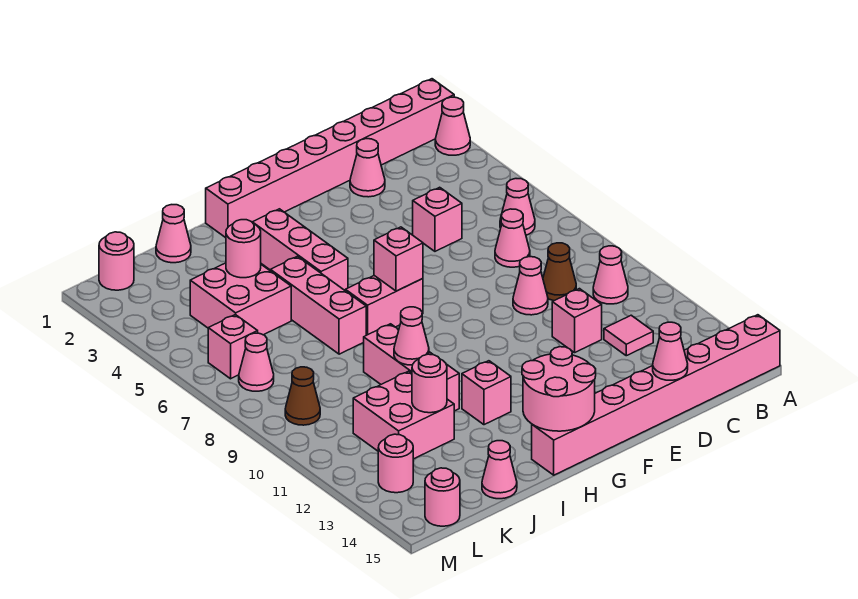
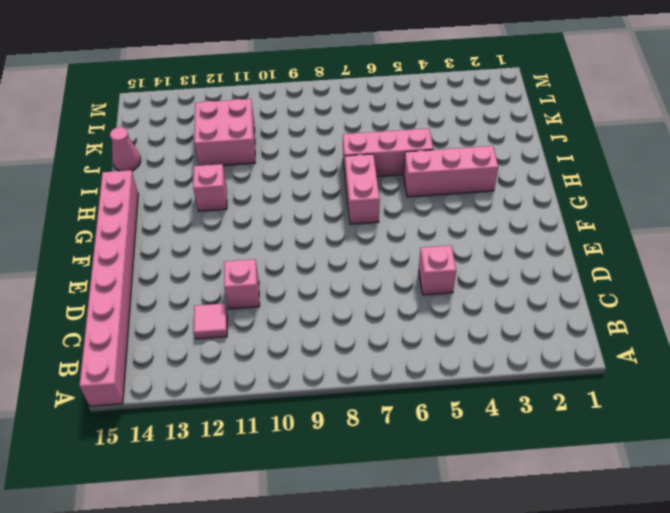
none -> pink brick A1:H1 level 1
none -> pink cone A2 level 1
none -> pink cone B6 level 1
none -> pink cone B10 level 1

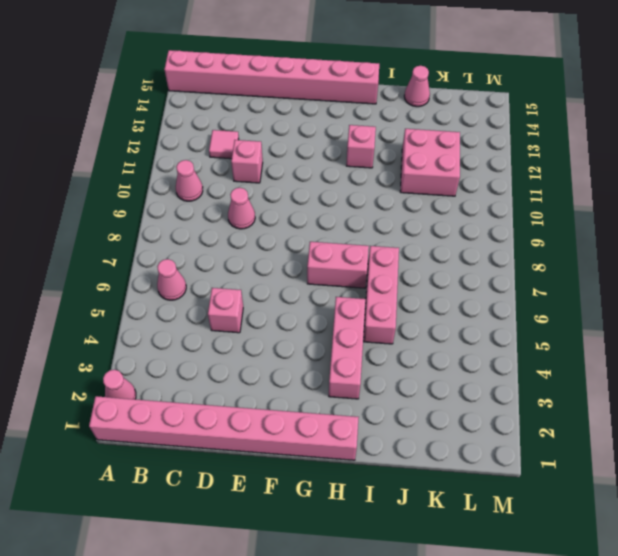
none -> pink cone C7 level 1
none -> brown cone C9 level 1
none -> pink cone D2 level 1
none -> pink brick I9:I11 level 1

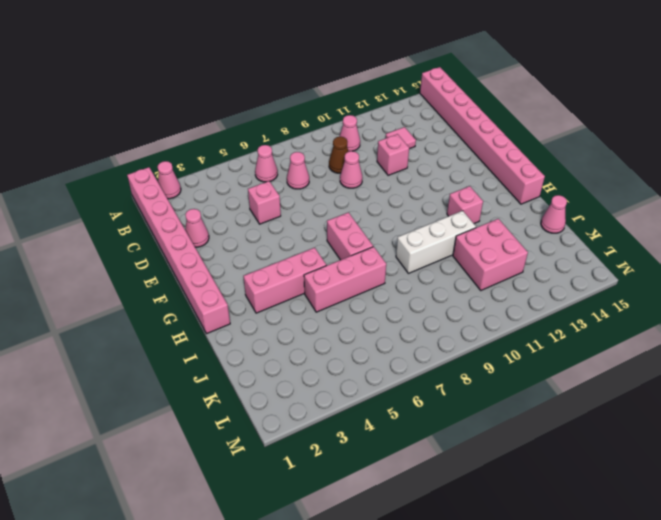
white brick I9:I11 level 1 -> pink brick I9:I11 level 1
none -> pink cone J1 level 1
none -> pink brick J4:K5 level 1
none -> pink round brick L1 level 1
none -> pink brick L6 level 1

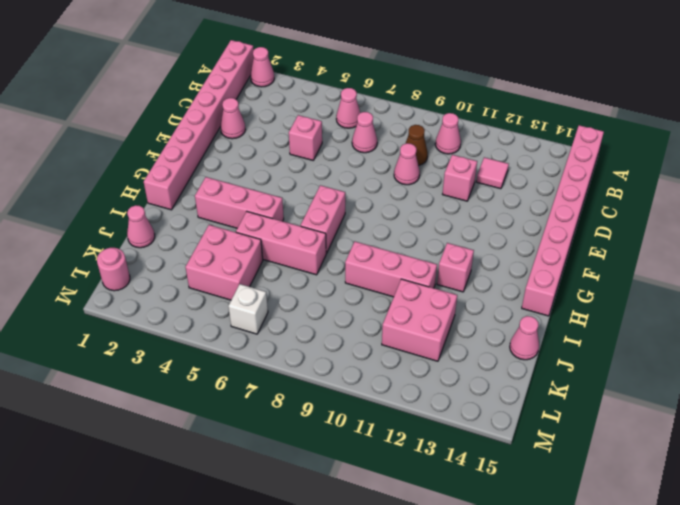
white brick L6 level 1 -> pink brick L6 level 1
none -> pink cone L7 level 1
none -> brown cone L9 level 1
none -> pink round brick L13 level 1
none -> pink round brick L15 level 1

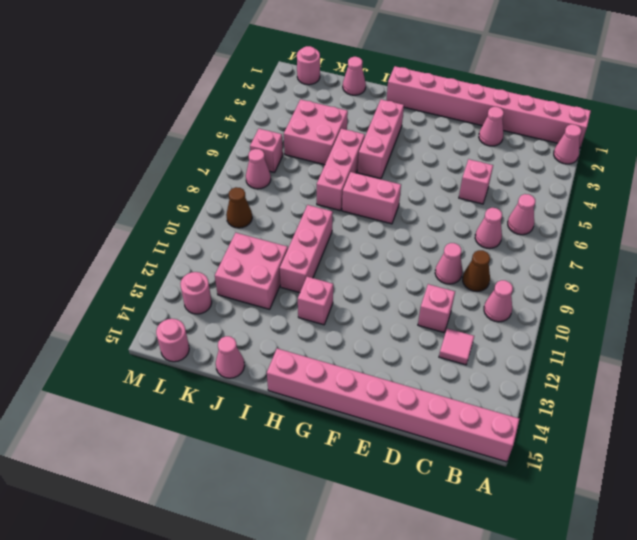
none -> pink cone D15 level 2
none -> pink brick G7 level 2
none -> pink round brick G14:H15 level 2
none -> pink cone I10 level 2

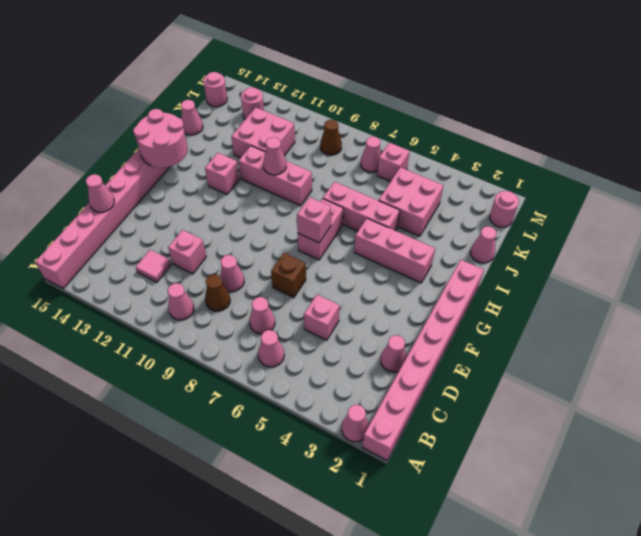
brown brick E7 level 1 -> none
none -> pink round brick J4 level 2
none -> pink round brick J12 level 2

